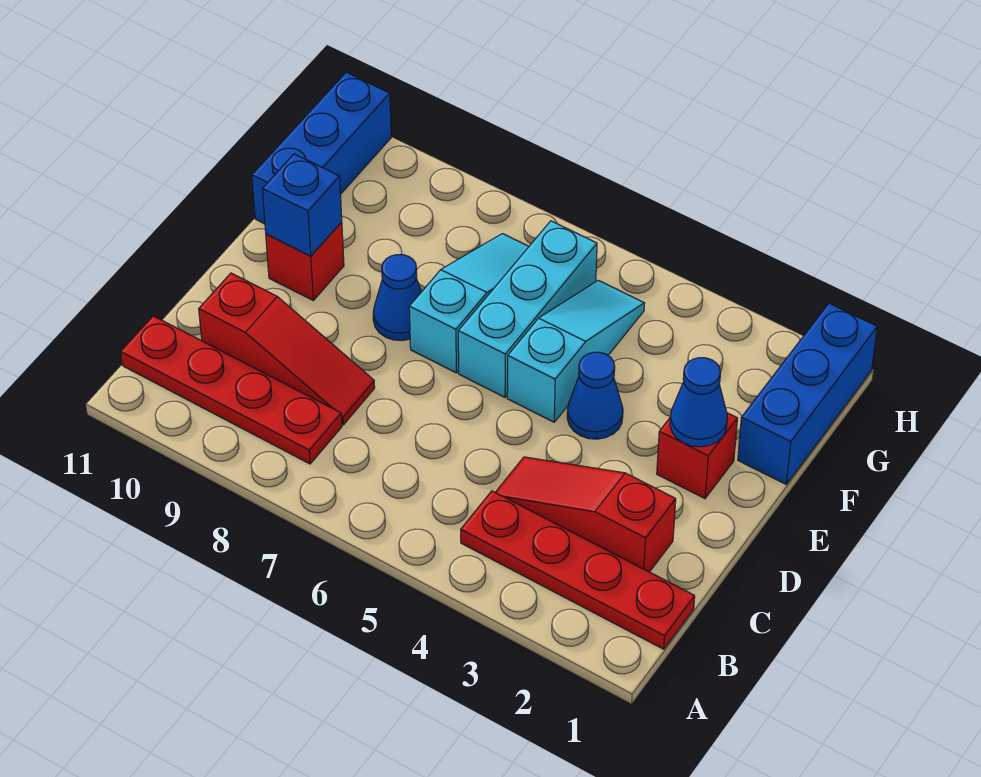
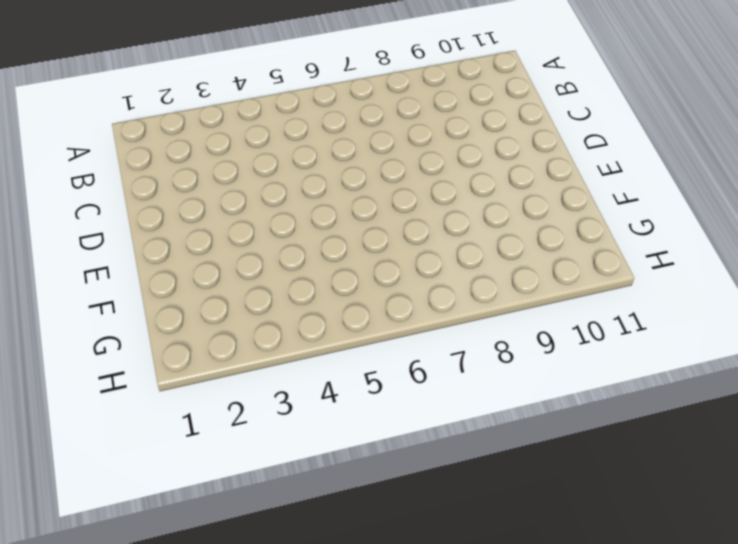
none -> red plate B1:B4 level 1
none -> red plate B8:B11 level 1
none -> red slope C2:C4 level 1 top 2

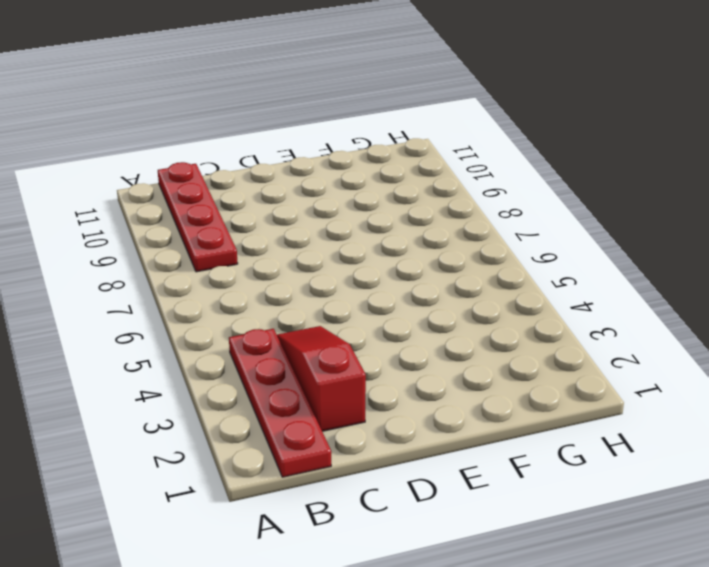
none -> red slope C8:C10 level 1 top 10
none -> red brick E2 level 1
none -> blue cone E4 level 1

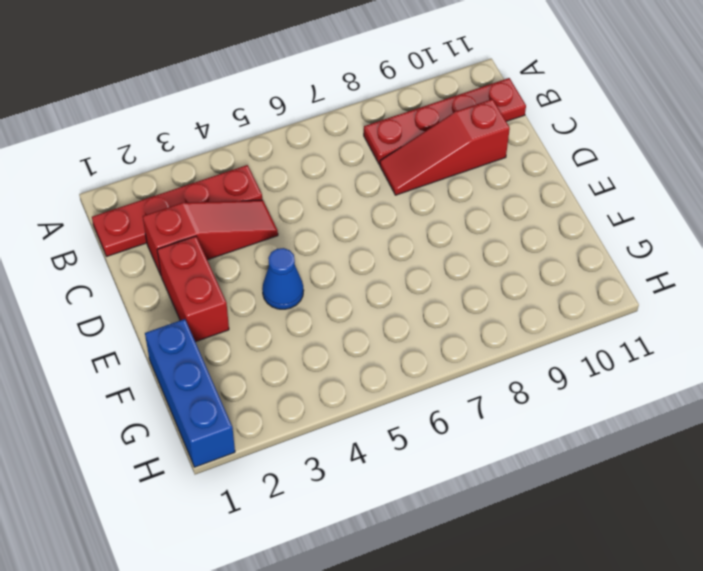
red brick D2:E2 level 1 -> red brick E2 level 1
none -> cyan slope E5:G5 level 1 top E
none -> cyan brick E6:G6 level 1
none -> cyan slope E7:G7 level 1 top E

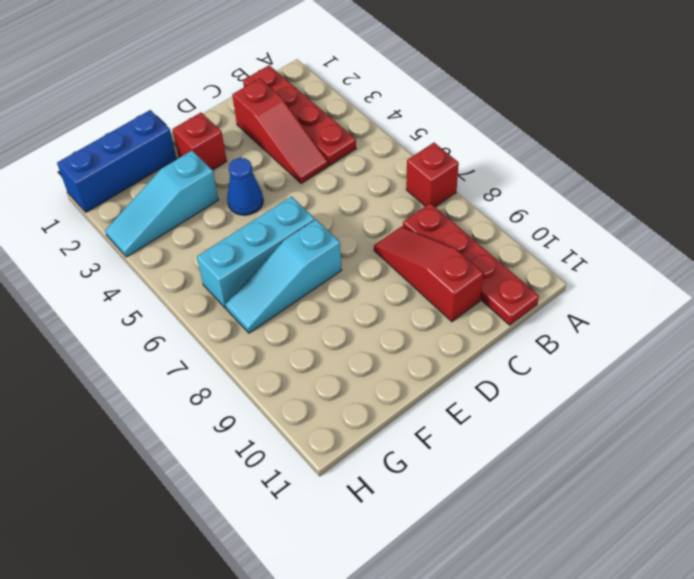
red brick A7 level 1 -> red brick E10 level 1
cyan slope F3:H3 level 1 top F -> cyan slope E5:G5 level 1 top E
none -> blue cone E8 level 1
none -> blue brick F11:H11 level 1
none -> blue cone E2 level 2

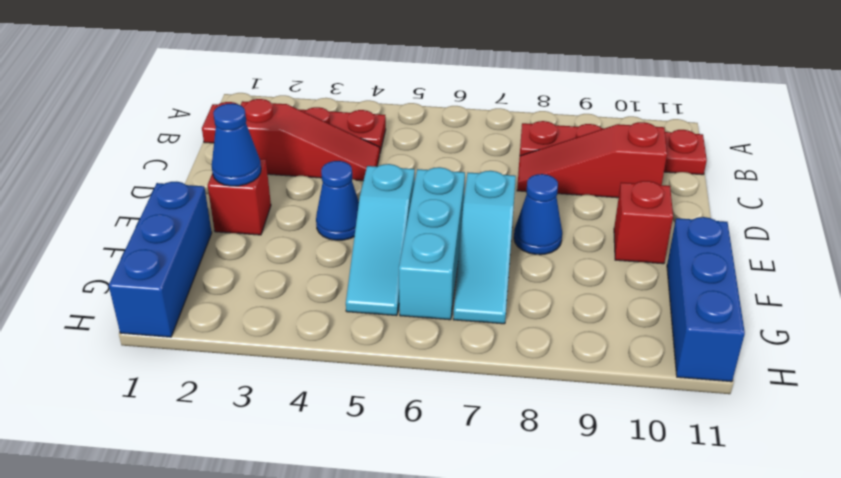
none -> blue brick E10 level 2

